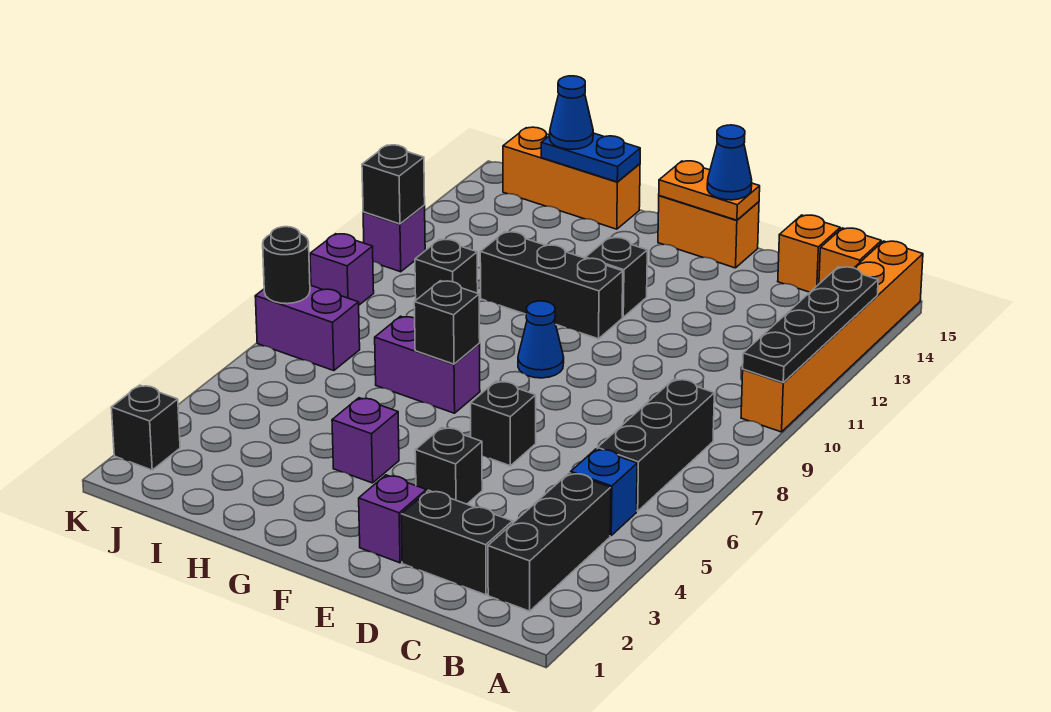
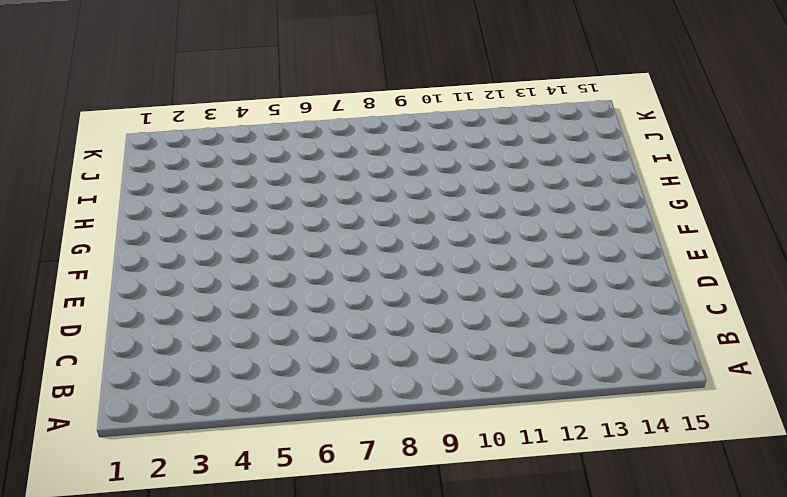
none -> orange brick A10:A15 level 1
none -> black brick B2:B4 level 1
none -> blue brick B5 level 1
none -> black brick B6:B8 level 1

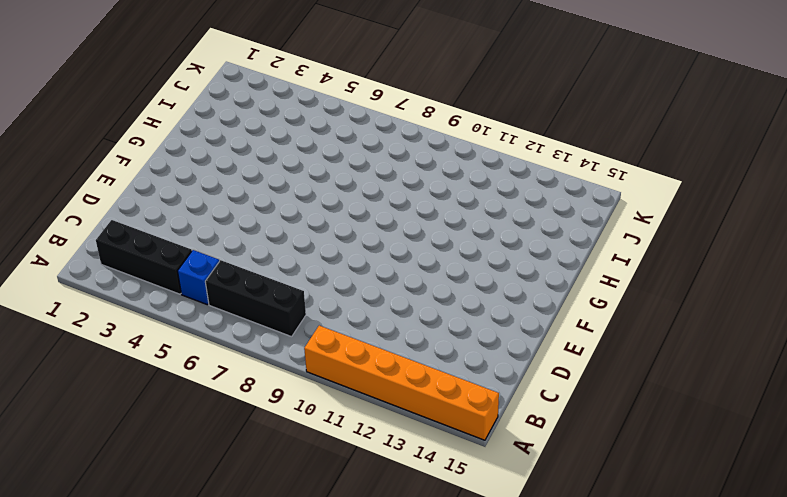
none -> orange brick B15 level 1
none -> black brick C2:D2 level 1
none -> orange brick C15 level 1
none -> purple brick E2 level 1

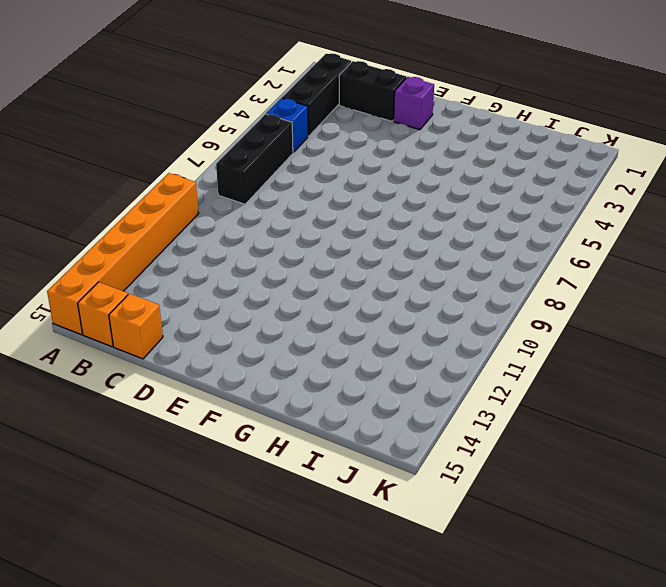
none -> black brick E4 level 1
none -> black brick E6 level 1
none -> orange brick E15:F15 level 1
none -> blue cone F9 level 1

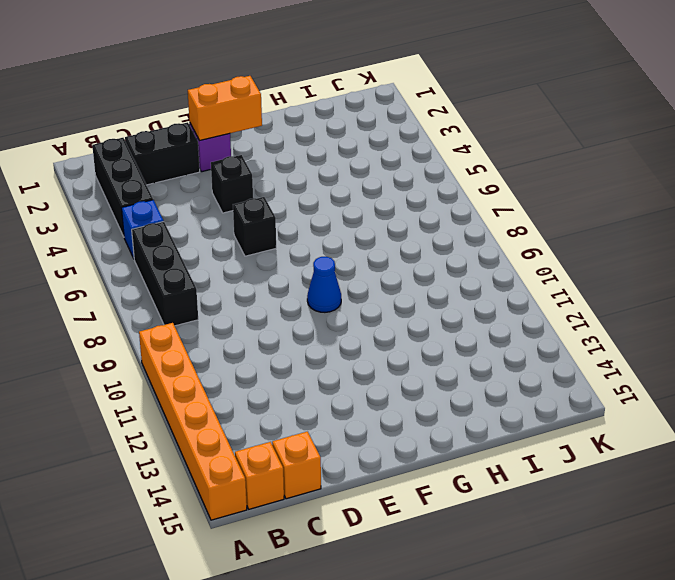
orange brick E2:F2 level 2 -> orange brick E15:F15 level 1
none -> black brick F11:H11 level 1
none -> black brick F12 level 1
none -> purple brick G4 level 1
none -> purple brick G7:H7 level 1

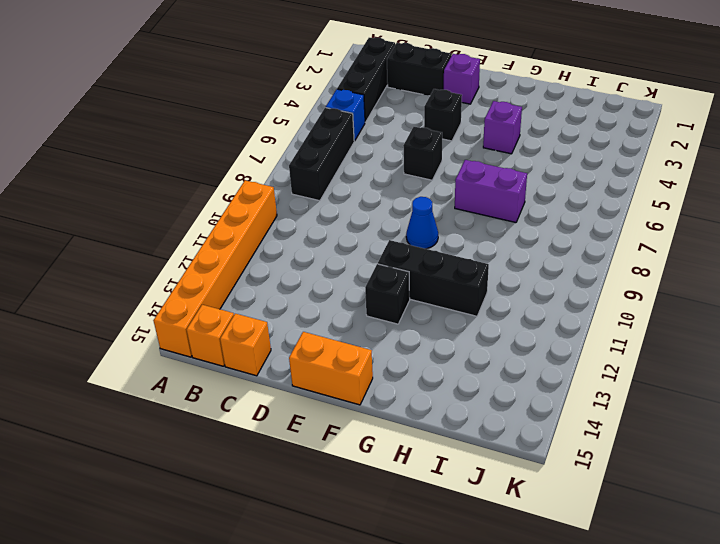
none -> orange brick H15:J15 level 1
none -> black brick I10 level 1
none -> purple brick J7:K7 level 1
none -> black brick K2 level 1

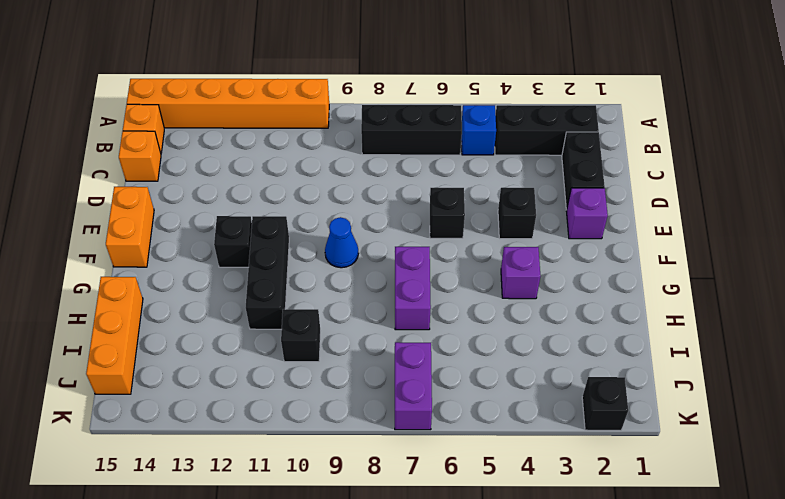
none -> purple brick K9 level 1
none -> purple brick K11 level 1
none -> black plate A10:A13 level 2
none -> orange plate E15:F15 level 2

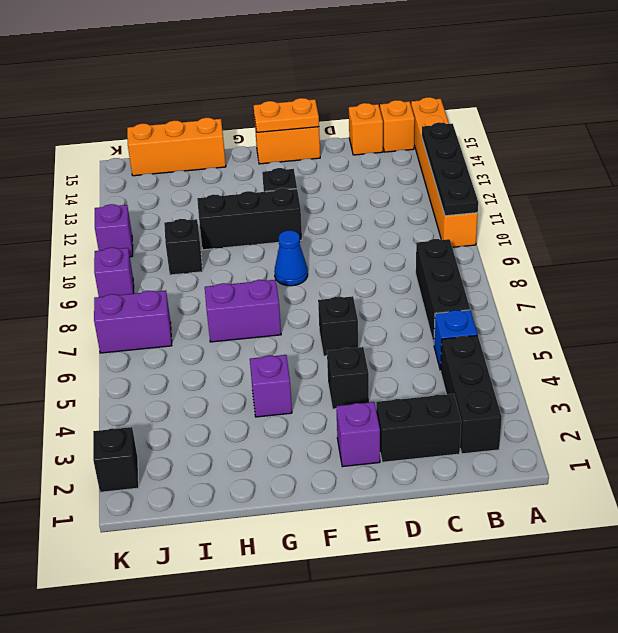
none -> black brick G7 level 2
none -> blue plate H15:I15 level 2
none -> black round brick K7 level 2
none -> black brick K11 level 2

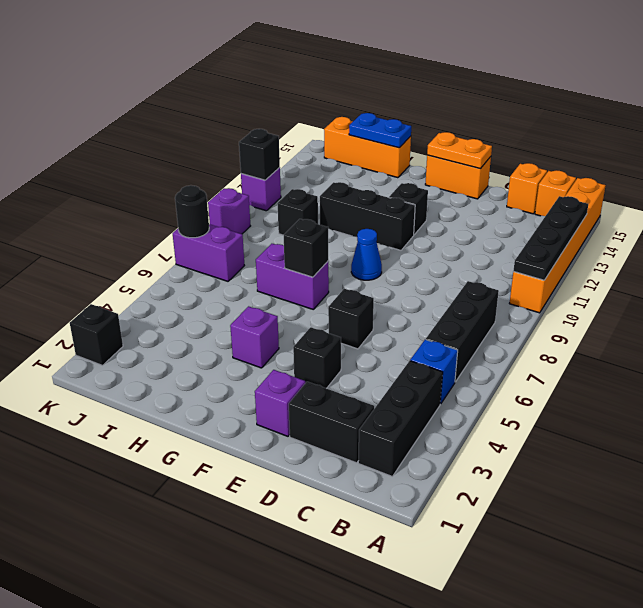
none -> blue cone E15 level 3
none -> blue cone I15 level 3

